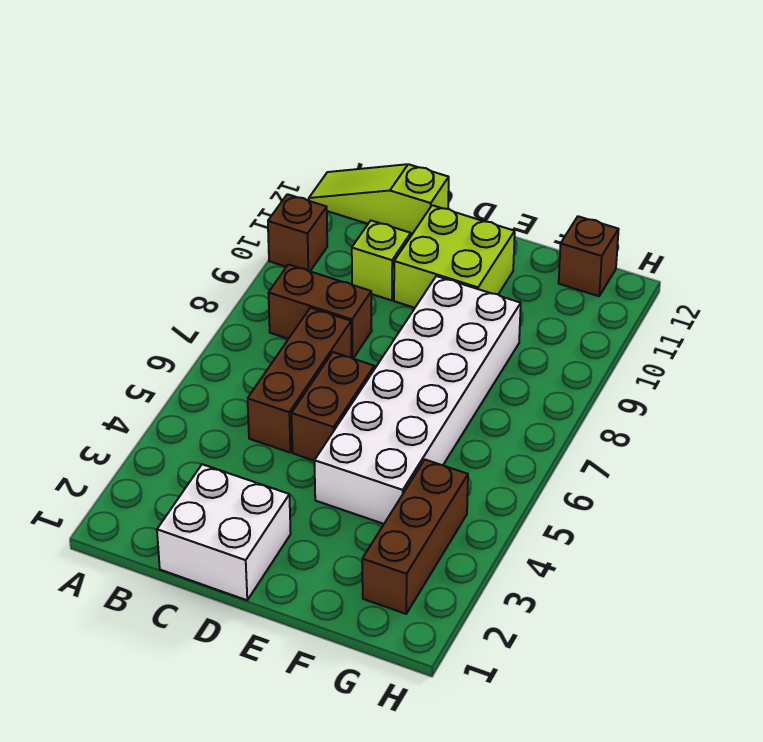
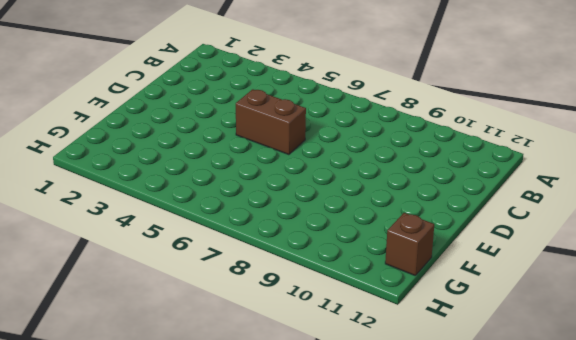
none -> brown brick A10 level 1
none -> lime slope A12:C12 level 1 top C

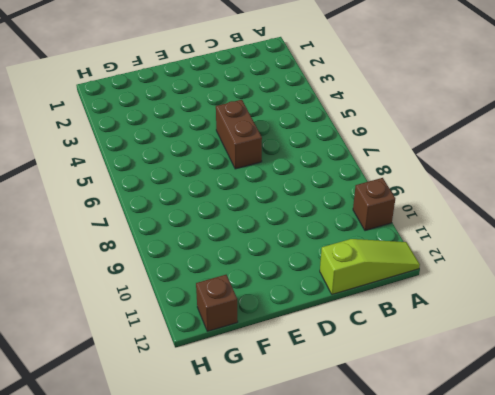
none -> brown brick B8:C8 level 1
none -> white brick C1:D2 level 1

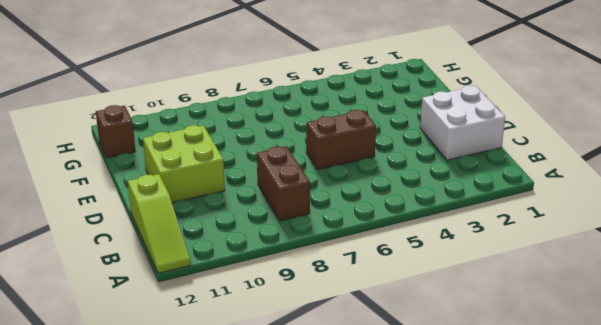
none -> brown brick A10 level 1
none -> brown brick C5:C7 level 1

